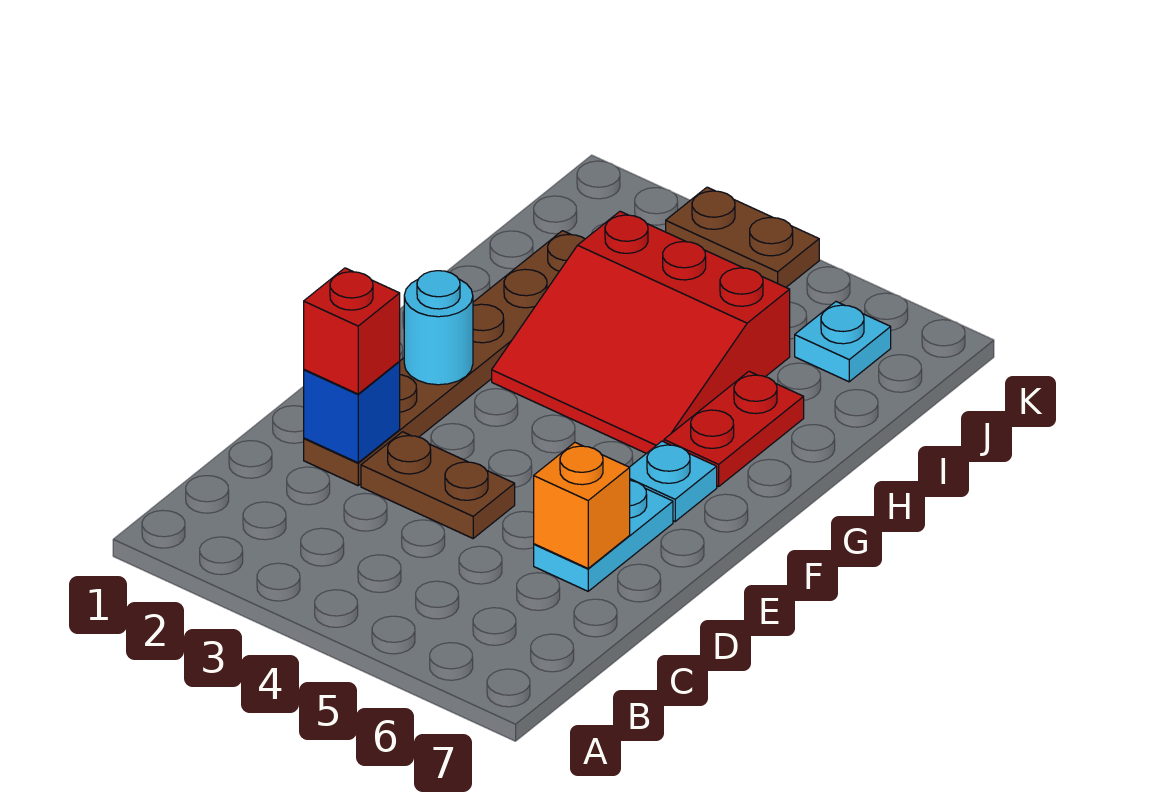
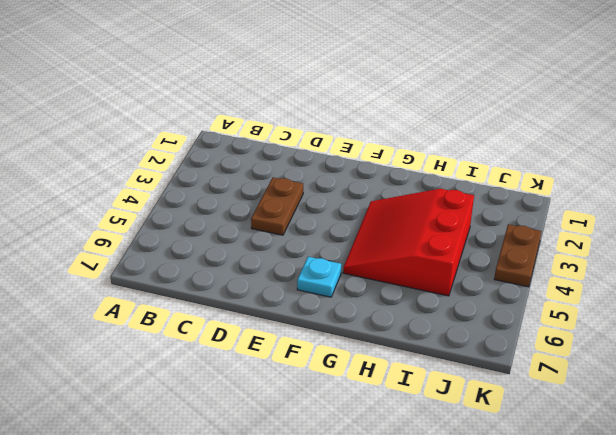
none -> brown plate D2:I2 level 1
none -> cyan plate D6:E6 level 1
none -> red plate G6:H6 level 1

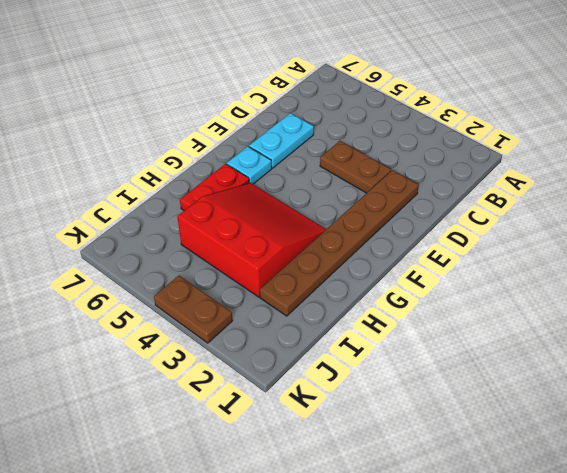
none -> cyan plate J6 level 1
none -> blue brick D2 level 2
none -> orange brick D6 level 2

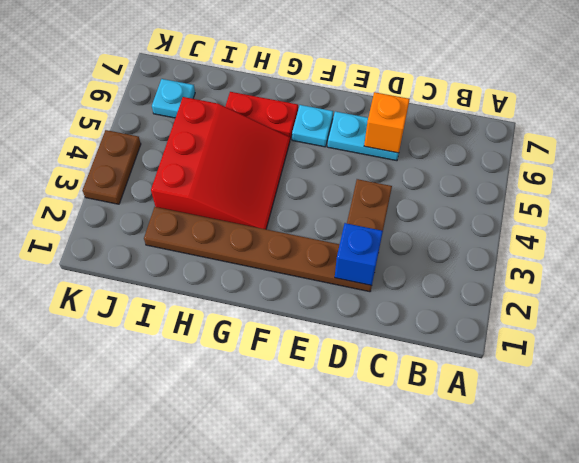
none -> cyan round brick F2 level 2
none -> red brick D2 level 3

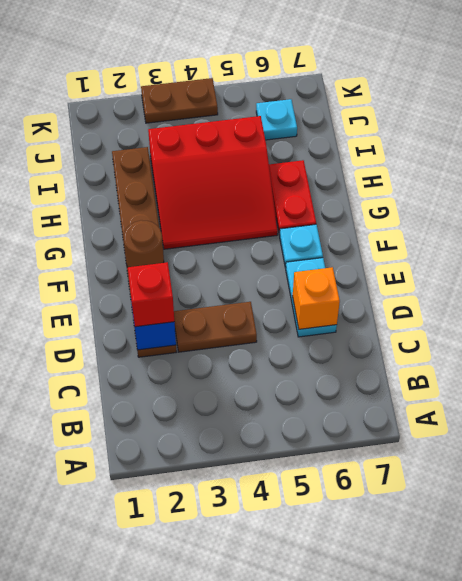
brown round brick F2 level 2 -> cyan round brick F2 level 2

